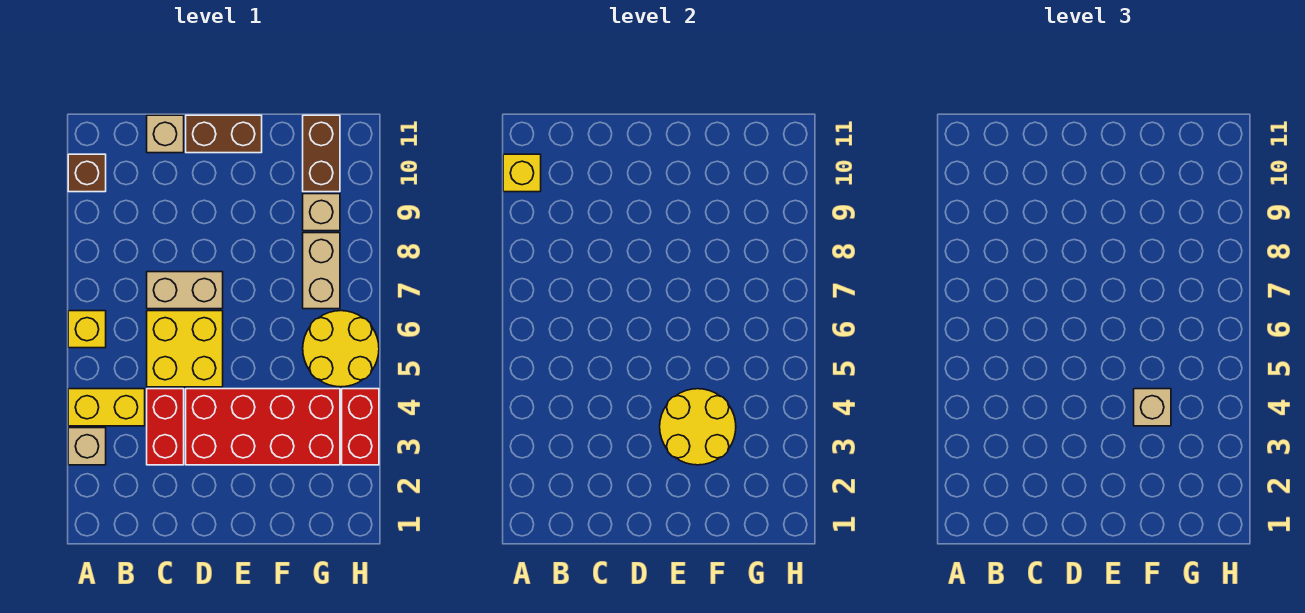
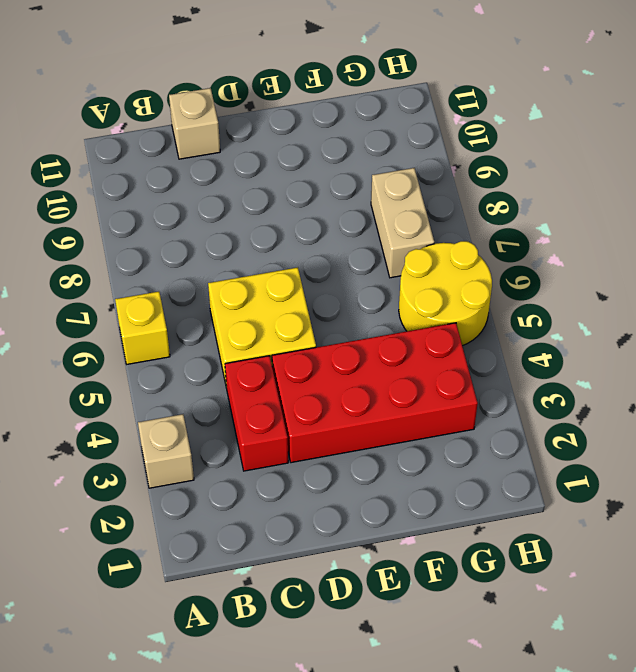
none -> yellow brick A4:B4 level 1
none -> brown brick A10 level 1
none -> tan brick C7:D7 level 1

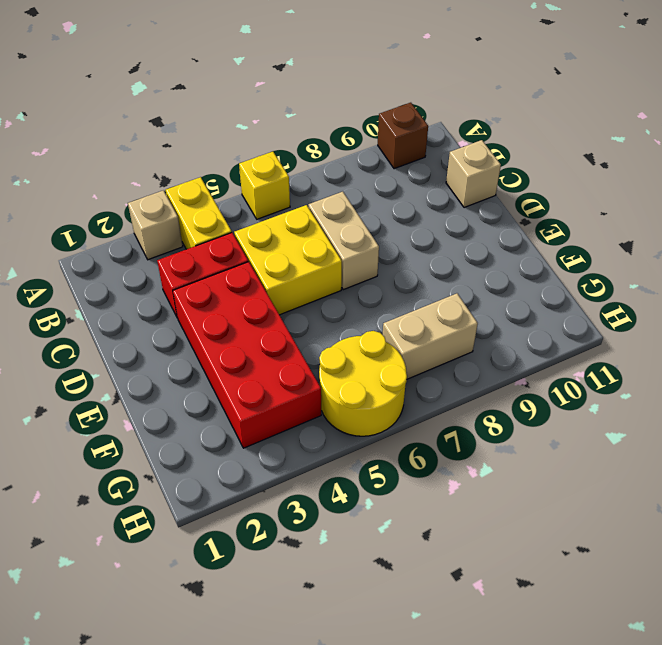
none -> brown brick D11:E11 level 1
none -> tan brick G9 level 1
none -> brown brick G10:G11 level 1

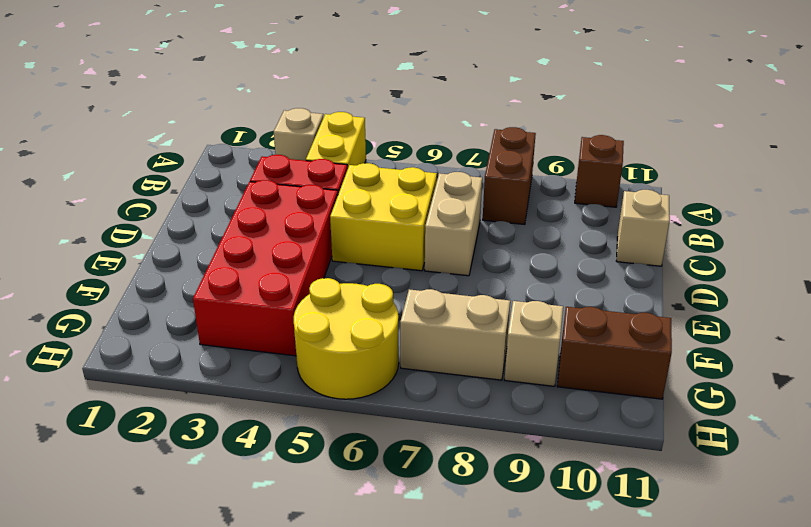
brown brick A8:B8 level 1 -> brown brick D11:E11 level 1
none -> yellow brick A6 level 1
none -> red brick H3:H4 level 1
none -> yellow brick A10 level 2

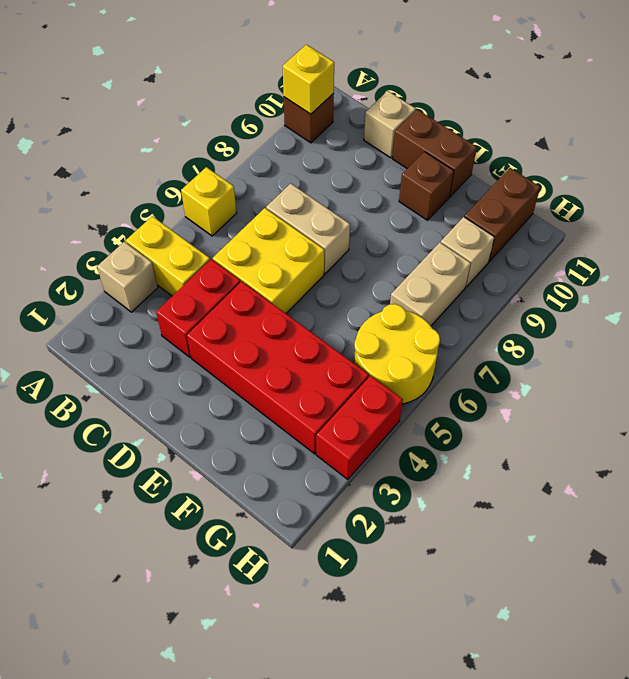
brown brick E10 level 1 -> none
none -> yellow round brick E3:F4 level 2
none -> tan brick F4 level 3

